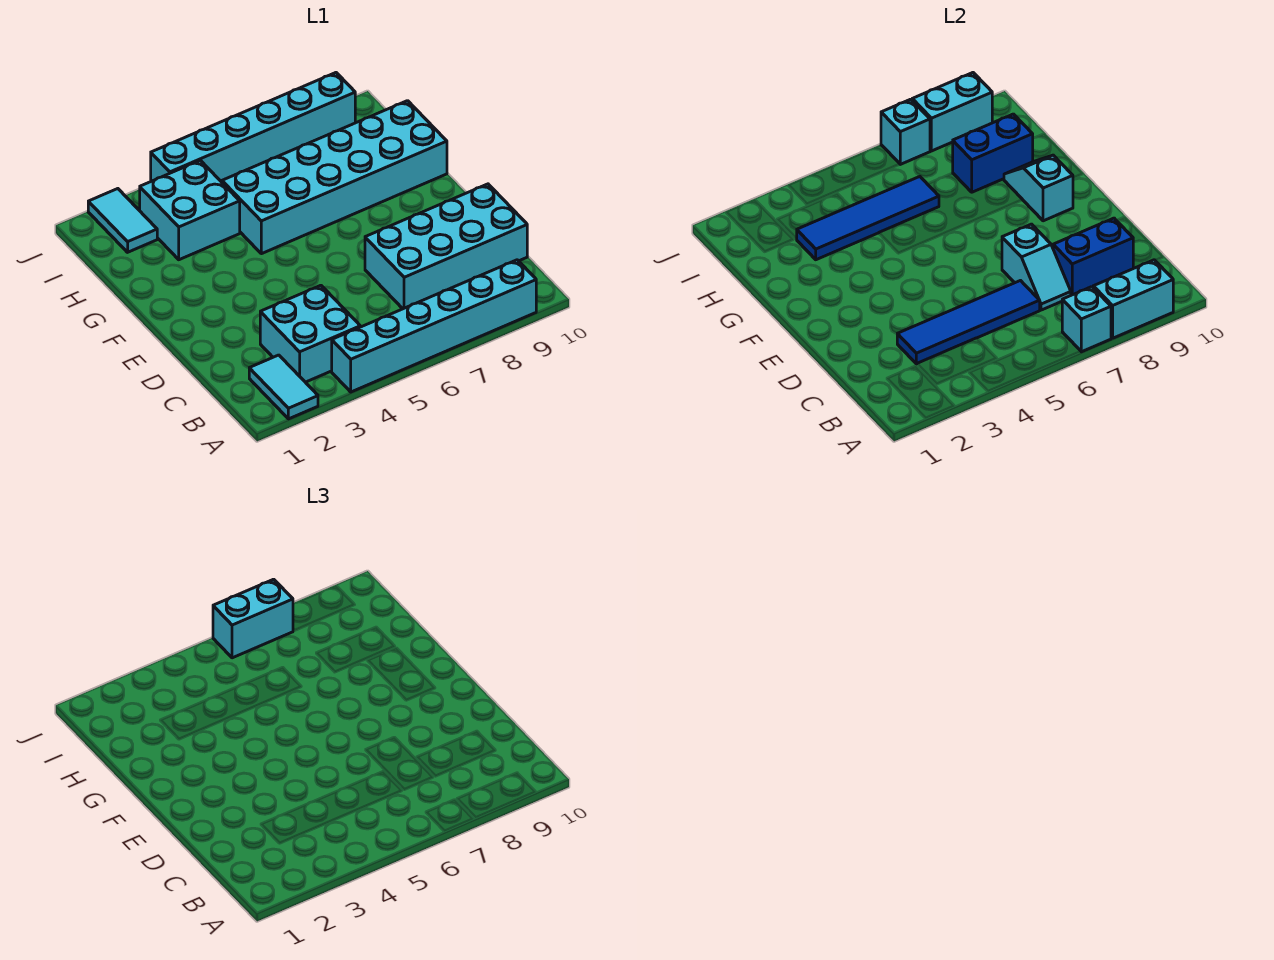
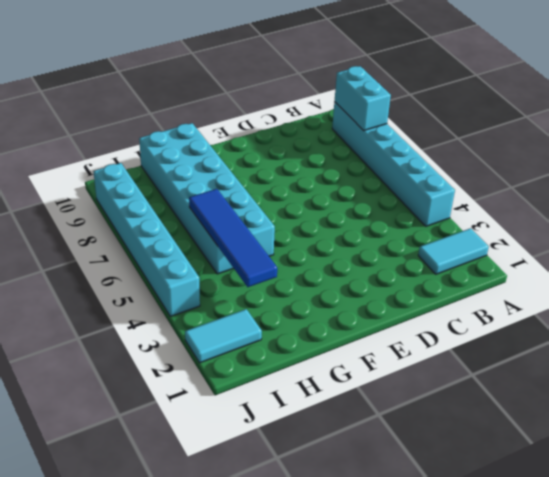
none -> cyan brick B3:C4 level 1
none -> cyan brick C7:D10 level 1
none -> cyan brick H3:I4 level 1

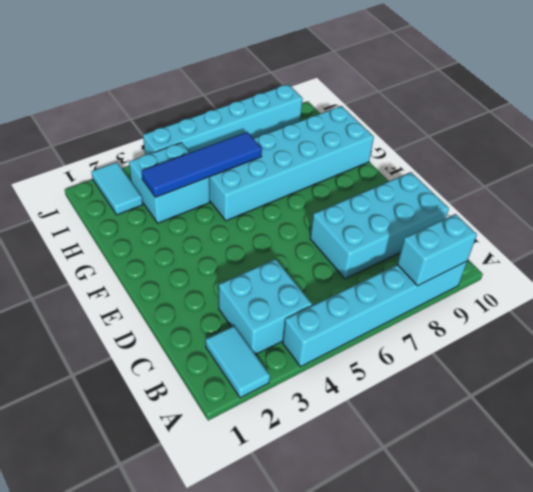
none -> cyan brick A7 level 2
none -> blue tile C3:C6 level 2
none -> cyan slope C7:D7 level 2 top D

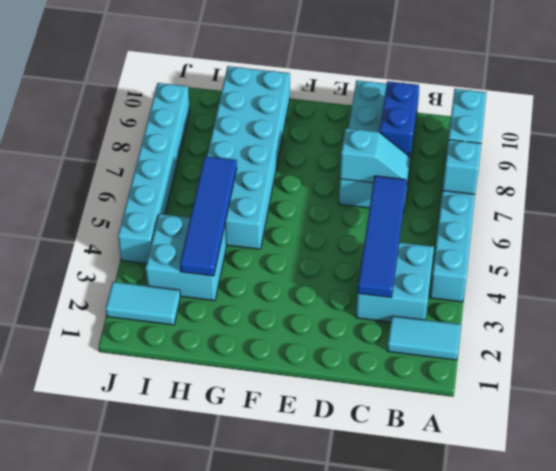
none -> cyan slope F9:G9 level 2 top F
none -> blue brick H8:H9 level 2
none -> cyan brick J7 level 2

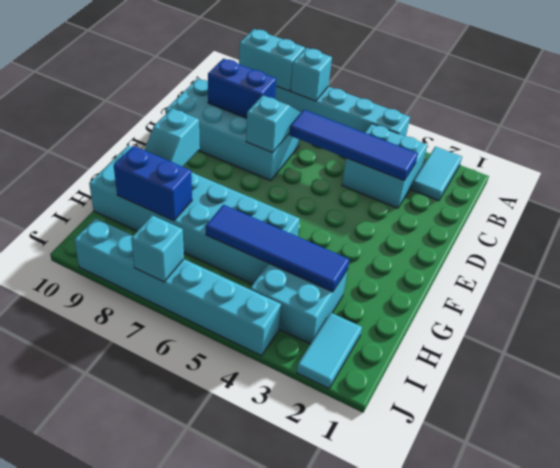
none -> cyan brick J8:J9 level 2
none -> cyan brick J6:J7 level 3

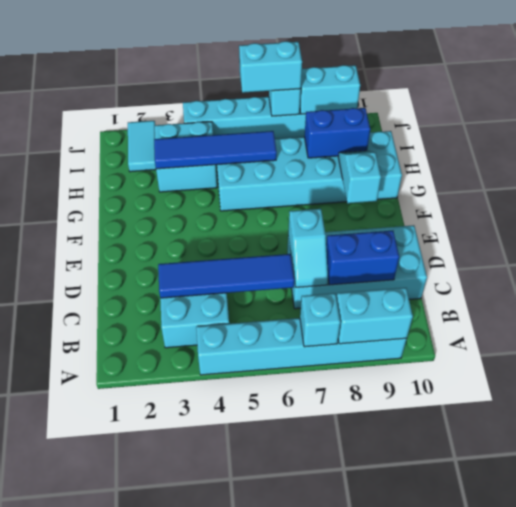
none -> cyan tile A2:B2 level 1

